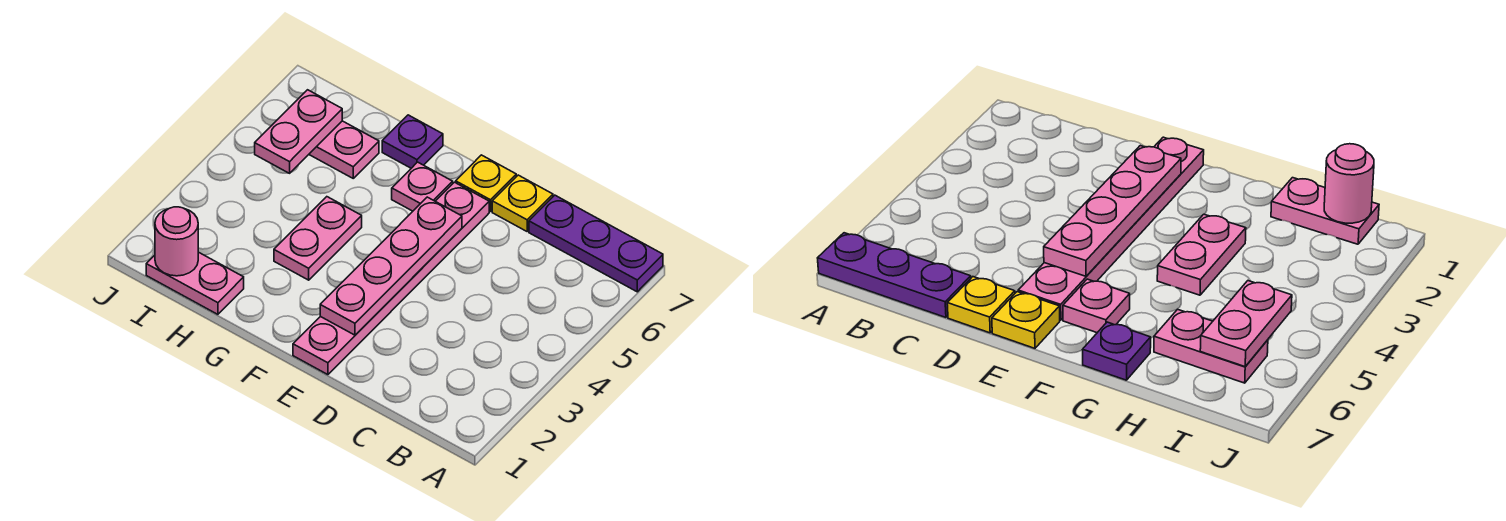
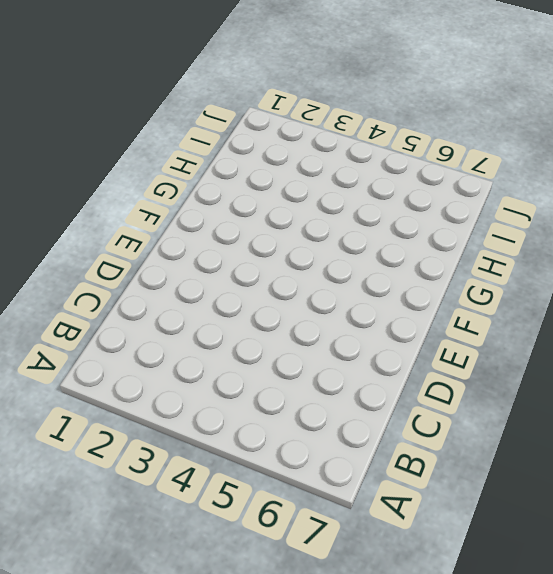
none -> purple plate A7:C7 level 1
none -> yellow plate D7 level 1
none -> pink plate E1:E6 level 1

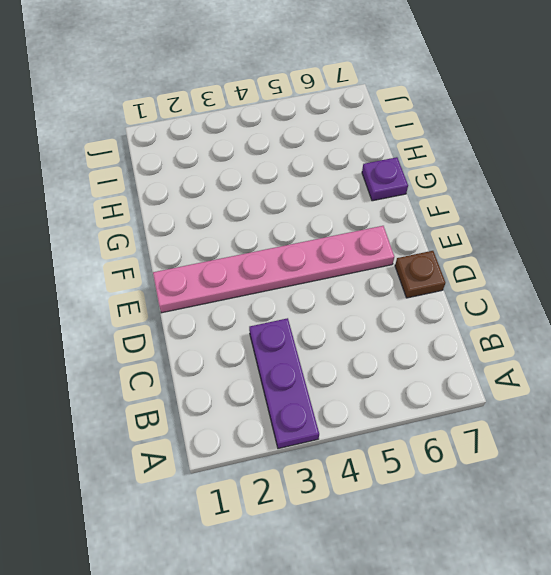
purple plate A3:C3 level 1 -> purple plate A7:C7 level 1
brown plate D7 level 1 -> yellow plate D7 level 1
none -> yellow plate E7 level 1
none -> pink plate F6 level 1
none -> pink plate G3:G4 level 1

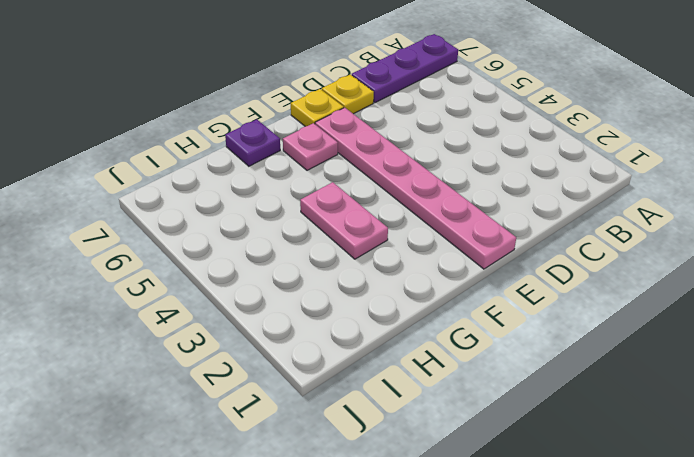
none -> pink plate H1:I1 level 1
none -> pink plate H6:I6 level 1
none -> pink plate E2:E5 level 2

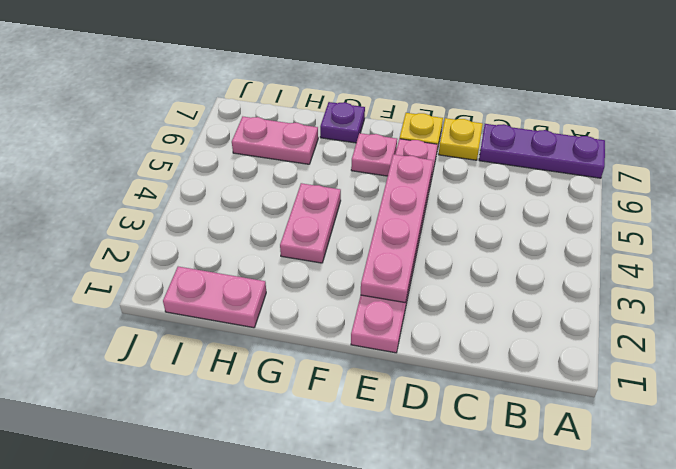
none -> pink round brick I1 level 2
none -> pink plate I5:I6 level 2

